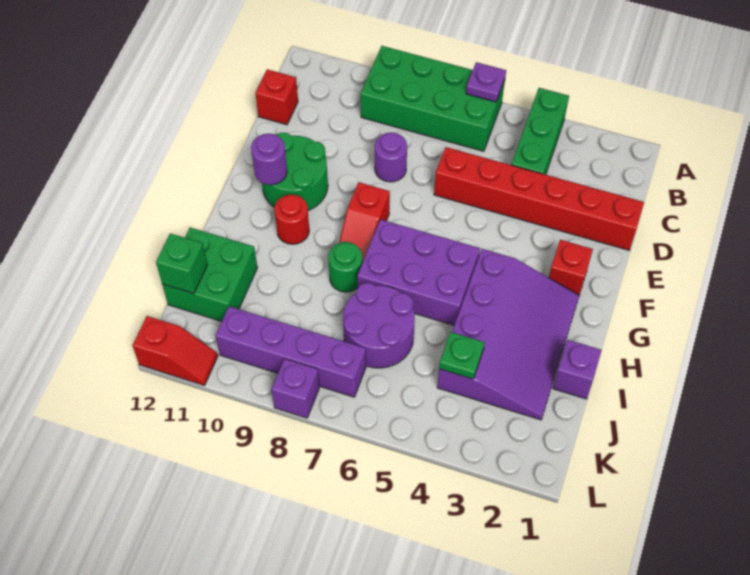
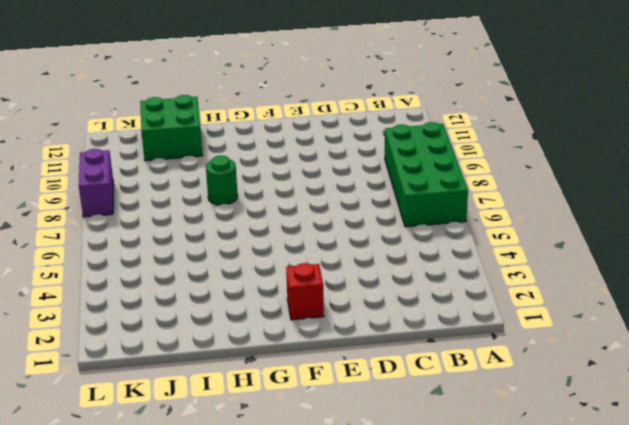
purple brick L8:L9 level 1 -> purple brick L8 level 1
none -> green brick A4:C4 level 1
none -> red brick C12 level 1
none -> red brick D1:D6 level 1

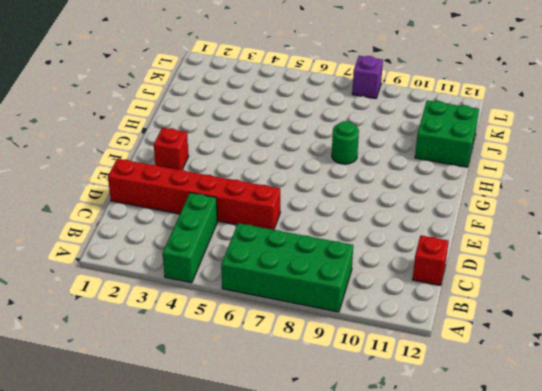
none -> purple round brick D8 level 1
none -> green round brick E10:F11 level 1
none -> red slope F8:G8 level 1 top F

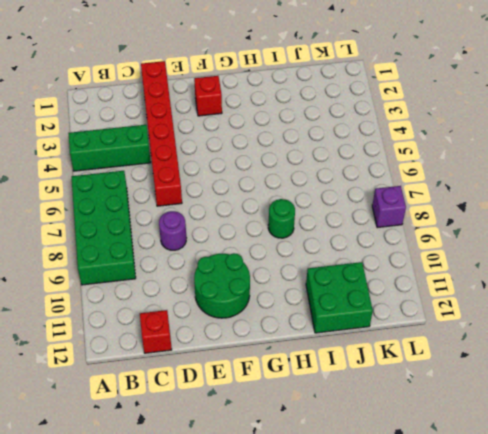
none -> red slope F8:G8 level 1 top F
none -> purple slope G2:J4 level 1 top 4
none -> purple brick G5:H7 level 1

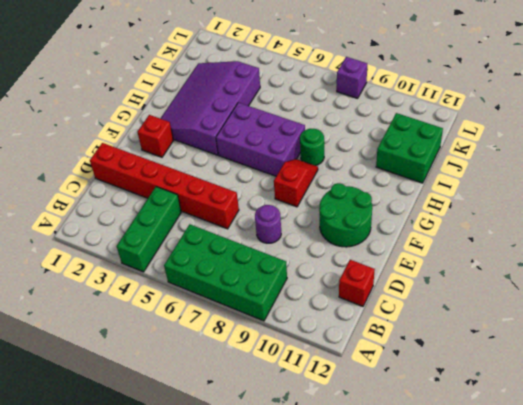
none -> red round brick G10 level 1
none -> purple brick I1 level 1
none -> purple round brick I6:J7 level 1

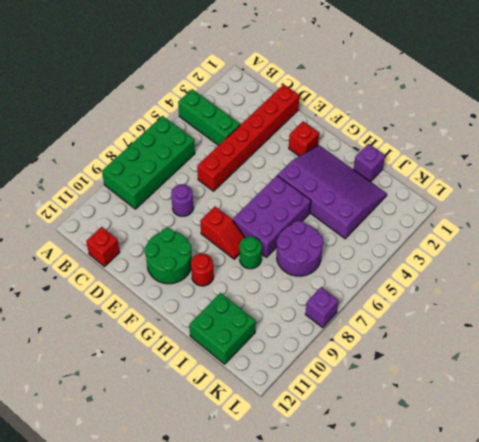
none -> purple brick K7:K10 level 1
none -> red slope L11:L12 level 1 top 12
none -> purple plate A6 level 2

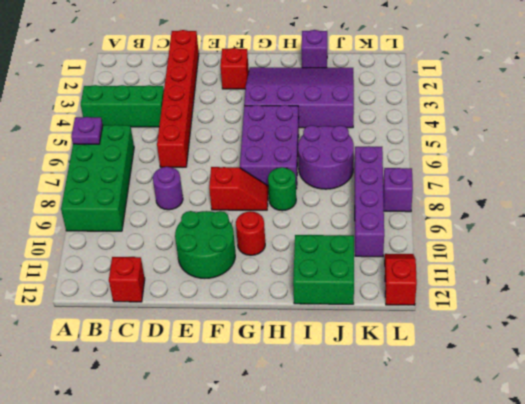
none -> purple round brick F11 level 2
none -> green plate J4 level 2
none -> green brick J12 level 2

